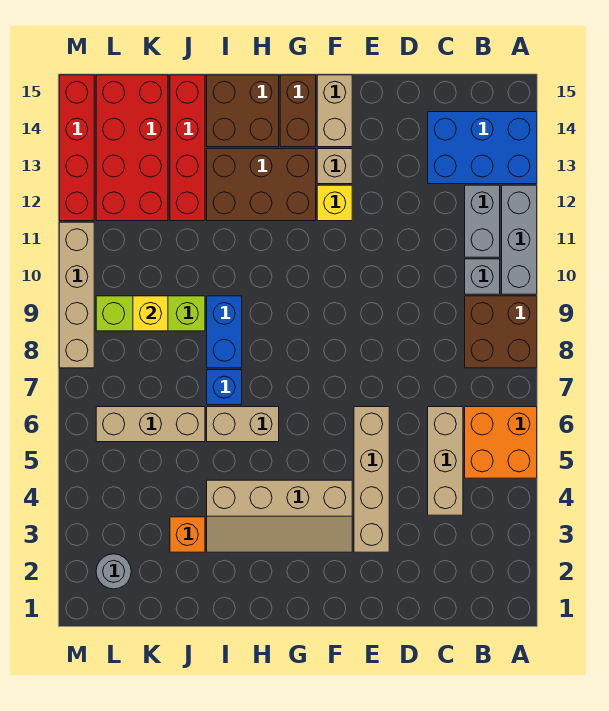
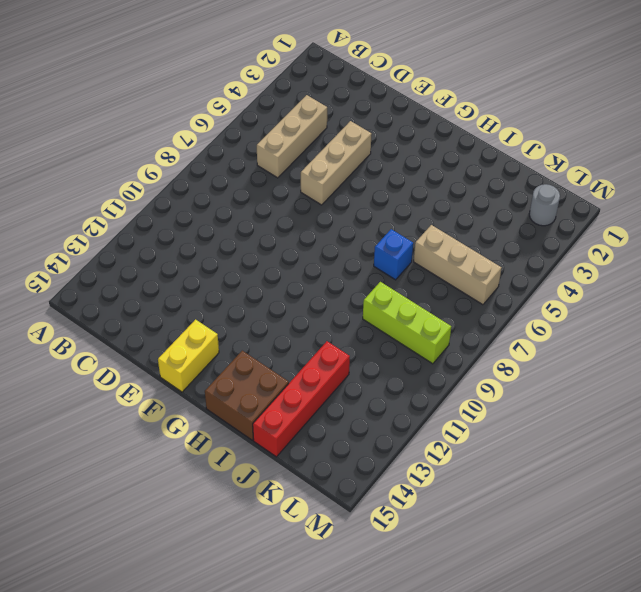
tan brick E4:E6 level 1 -> tan brick E3:E6 level 1
yellow brick F14:F15 level 1 -> tan brick F14:F15 level 1
none -> orange brick A5:B6 level 1
none -> brown brick A8:B9 level 1
none -> grey brick A10:A12 level 1

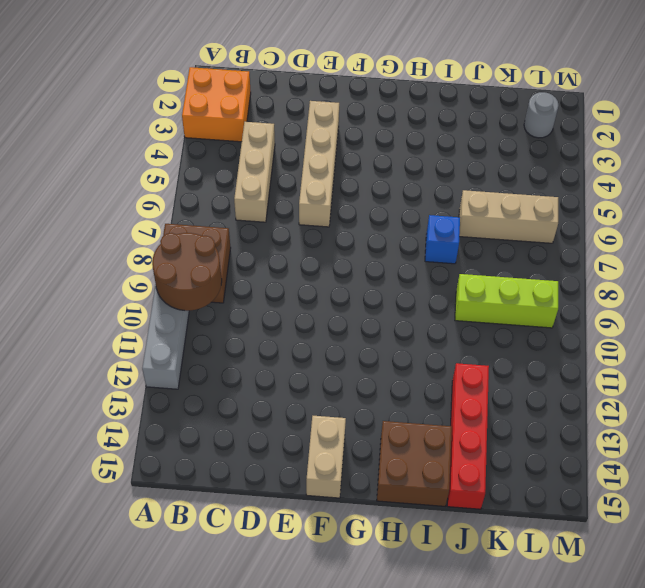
orange brick A2:B3 level 1 -> orange brick A5:B6 level 1
brown round brick A9:B10 level 2 -> none
none -> blue brick A13:C14 level 1
none -> grey brick B10 level 1
none -> grey brick B11:B12 level 1

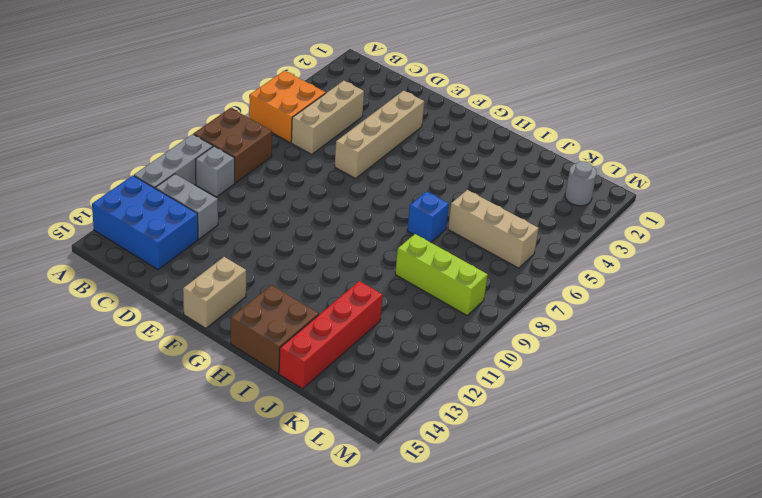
grey brick B12:C12 level 1 -> grey brick B11:B12 level 1
none -> tan slope F3:I4 level 1 top 4
none -> yellow brick F12 level 1
none -> tan brick F13 level 1

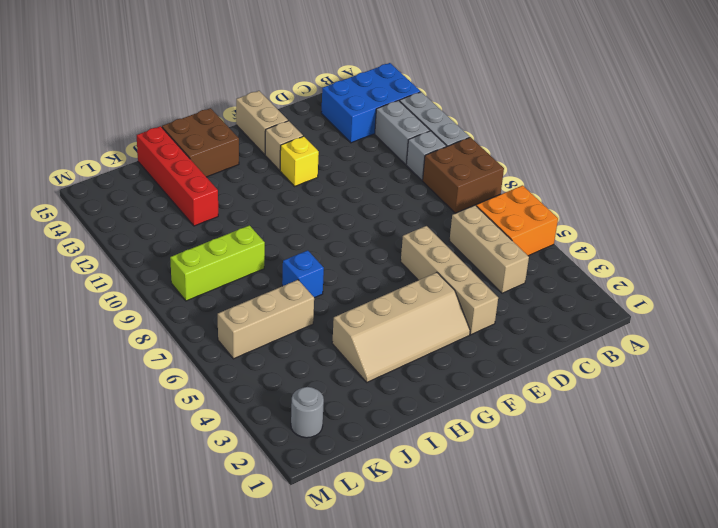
none -> brown brick G12:I13 level 1
none -> brown brick G14:G15 level 1
none -> tan brick H6:I6 level 1

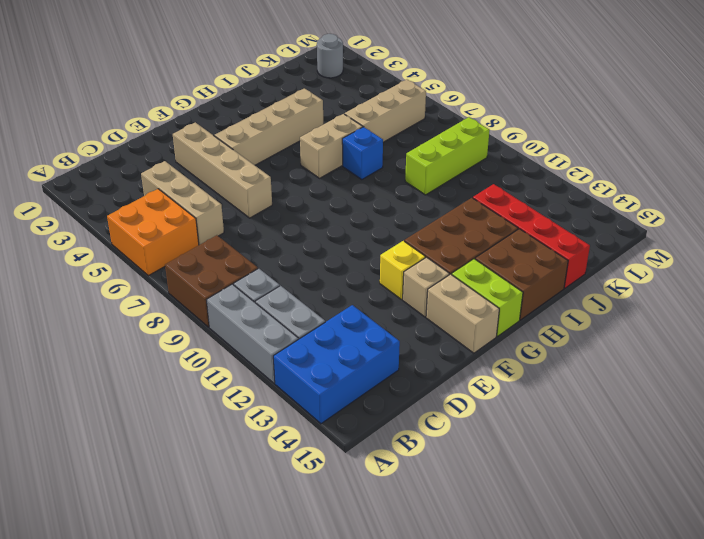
lime brick G14:G15 level 1 -> brown brick G14:G15 level 1
none -> blue brick I8:I9 level 1
none -> orange brick J3 level 1
none -> red brick K12:L15 level 1

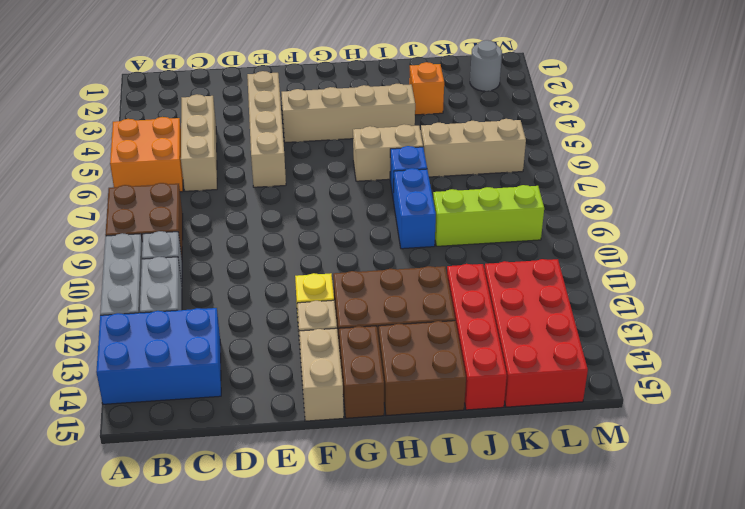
none -> tan brick M8:M11 level 1
none -> red brick M12:M15 level 1
none -> yellow brick K9 level 2

